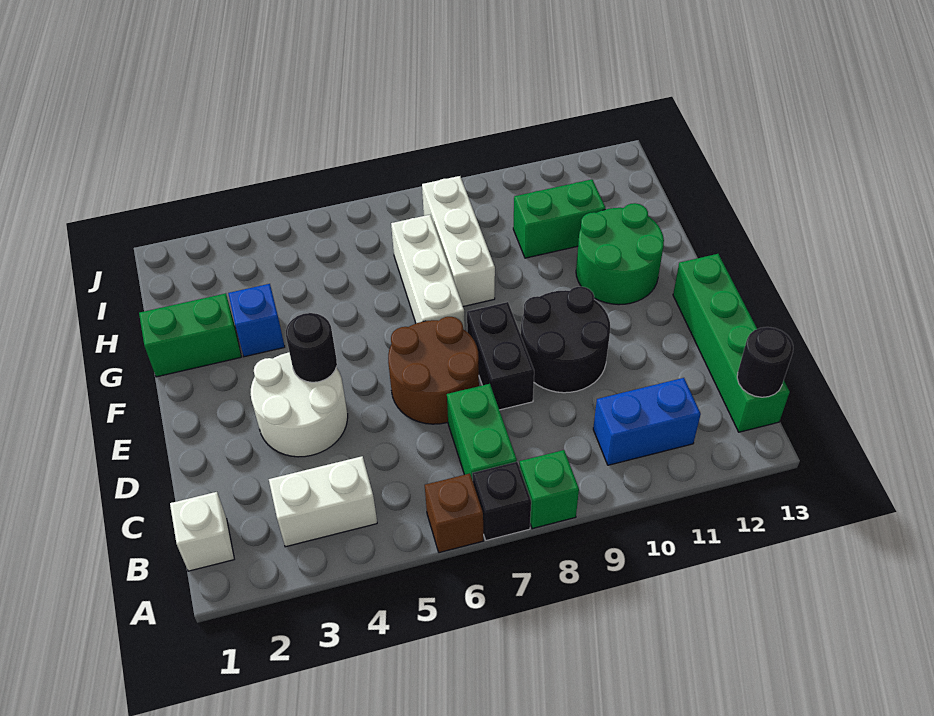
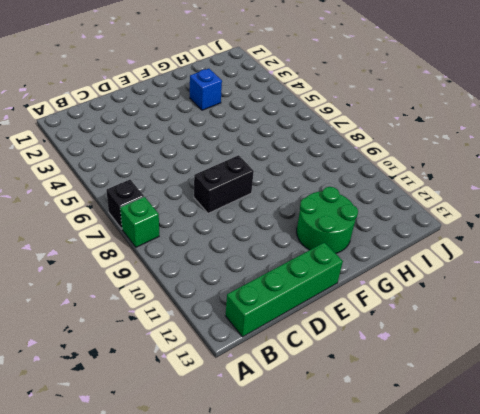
none -> brown brick A6 level 1
none -> white brick B1 level 1
none -> white brick B3:B4 level 1

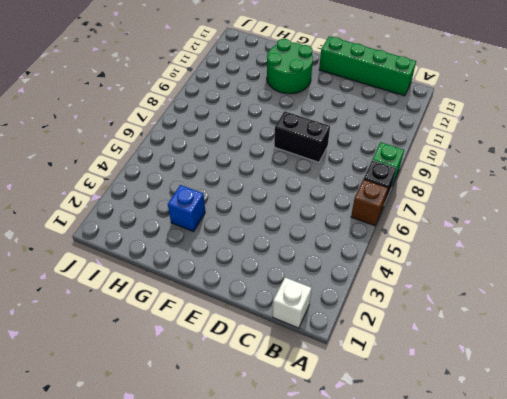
none -> white brick B3:B4 level 1
none -> green brick B7:C7 level 1
none -> blue brick B10:B11 level 1

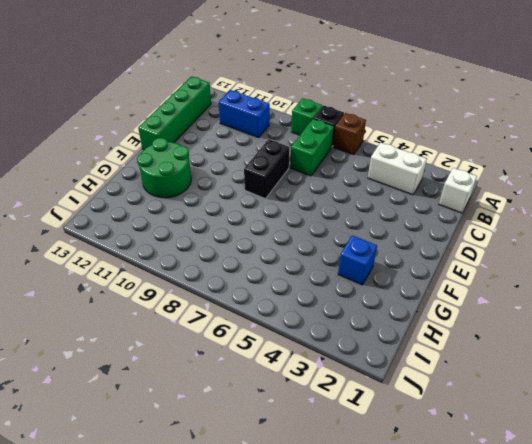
none -> white round brick D3:E4 level 1
none -> brown round brick D6:E7 level 1
none -> black round brick D9:E10 level 1

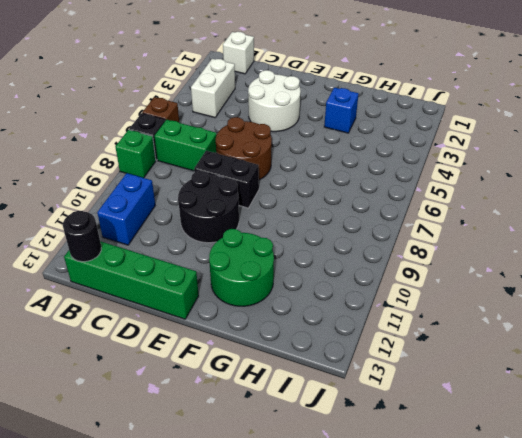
none -> white brick F7:H7 level 1
none -> green brick G1:G2 level 1
none -> white brick G8:I8 level 1

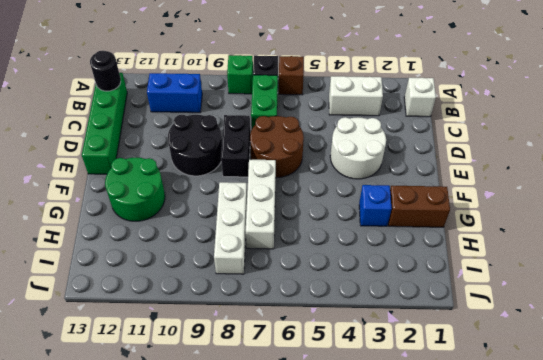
brown brick G1:G2 level 1 -> green brick G1:G2 level 1
none -> green brick H10:H11 level 1
none -> black round brick E4 level 2

